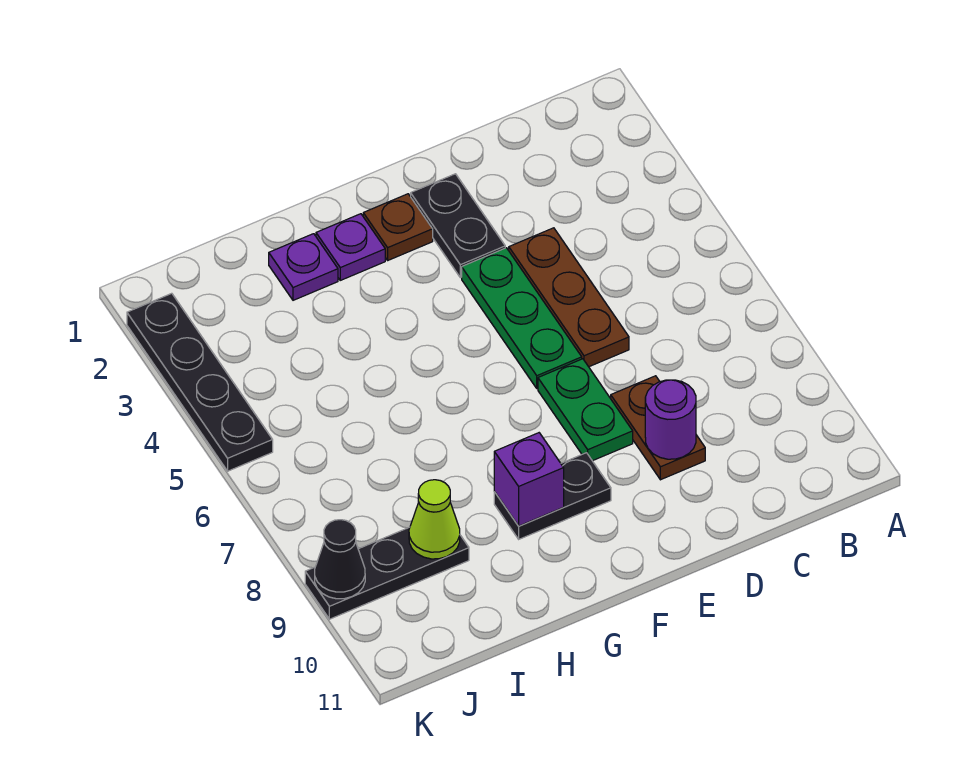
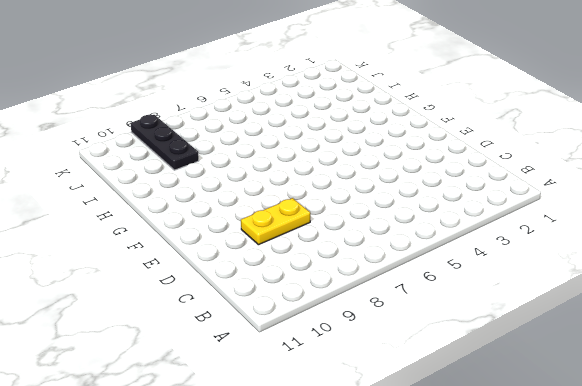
yellow plate D8:D9 level 1 -> brown plate D8:D9 level 1
none -> brown plate D4:D6 level 1
none -> black plate E2:E3 level 1
none -> green plate E4:E6 level 1

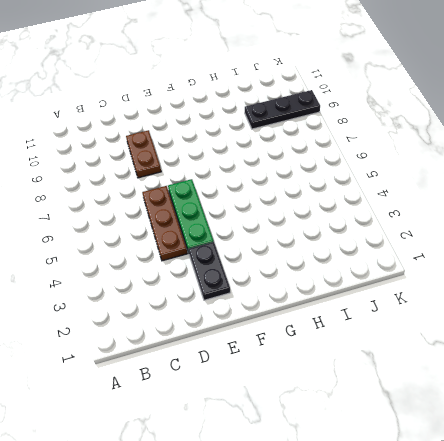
none -> green plate E7:E8 level 1
none -> brown plate F2 level 1
none -> black plate F9:G9 level 1

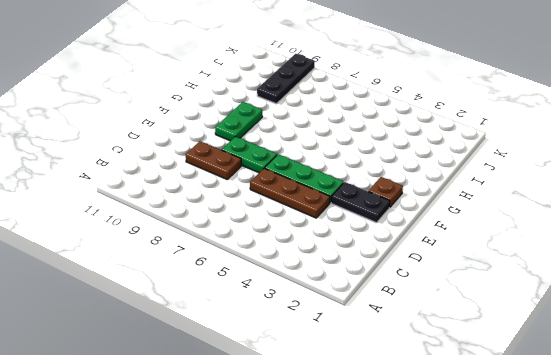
green plate F9:G9 level 1 -> black plate F9:G9 level 1
none -> purple plate G2 level 1
none -> purple plate H2 level 1
none -> black plate K2:K5 level 1

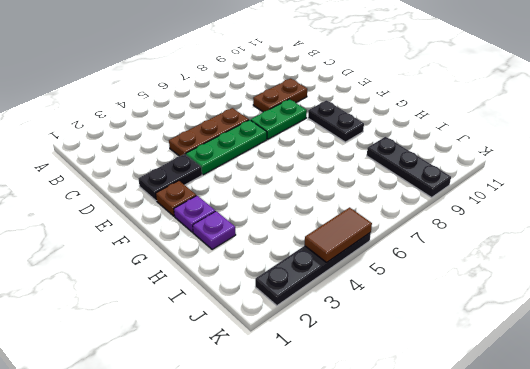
brown tile K4:K5 level 2 -> none
none -> purple round brick D9 level 2
none -> purple brick G9 level 2
none -> lime cone I9 level 2

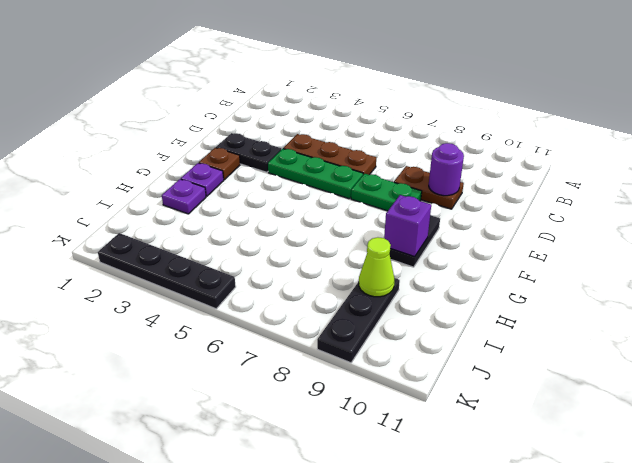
none -> black cone K9 level 2

